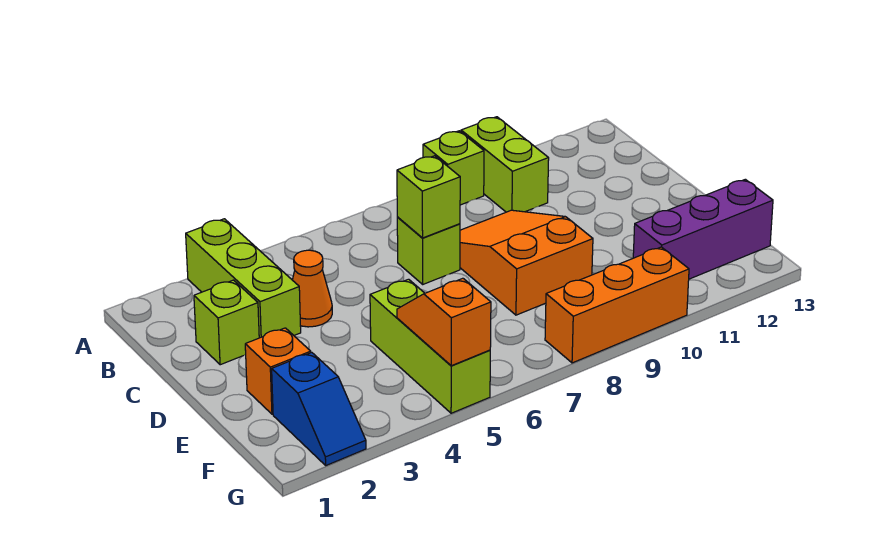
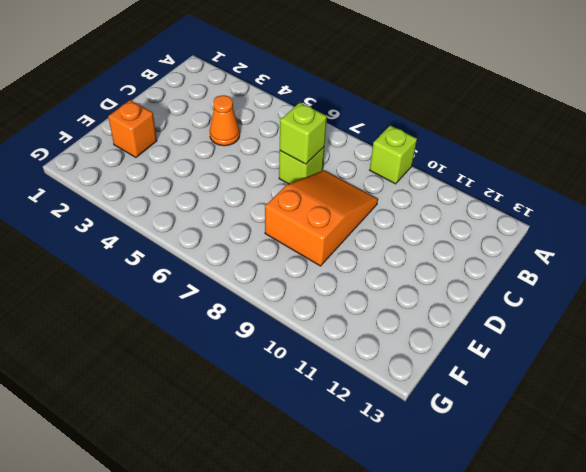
none -> lime brick A3:C3 level 1
none -> lime brick A10:B10 level 1
none -> lime brick C2 level 1

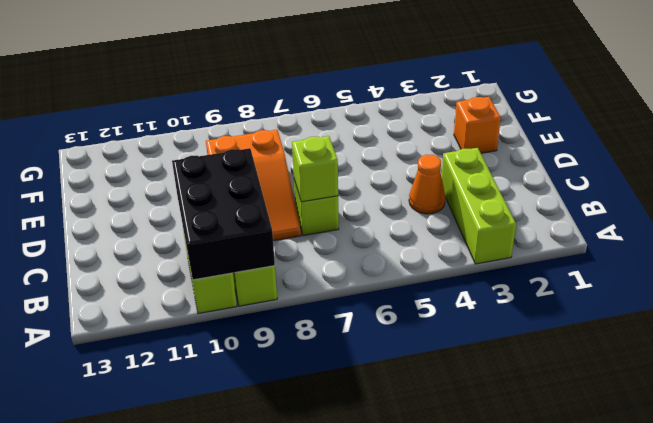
black brick A9:C10 level 2 -> none
none -> lime brick C2 level 1
none -> lime brick E5:G5 level 1
none -> blue slope F2:G2 level 1 top F

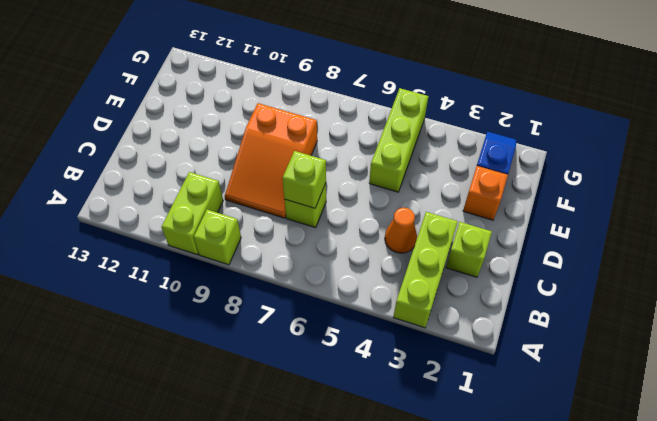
none -> purple brick F11:F13 level 1
none -> orange brick G8:G10 level 1
none -> orange slope F5:G5 level 2 top G

